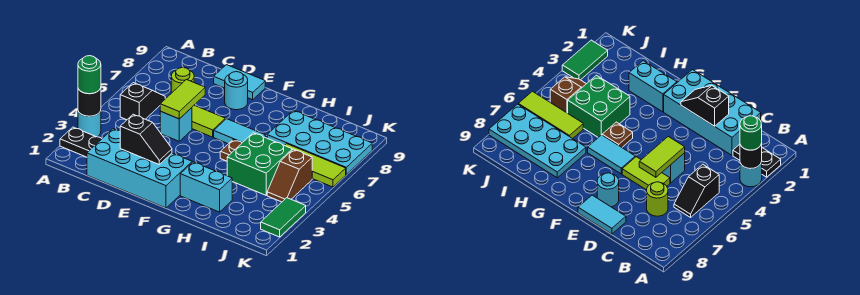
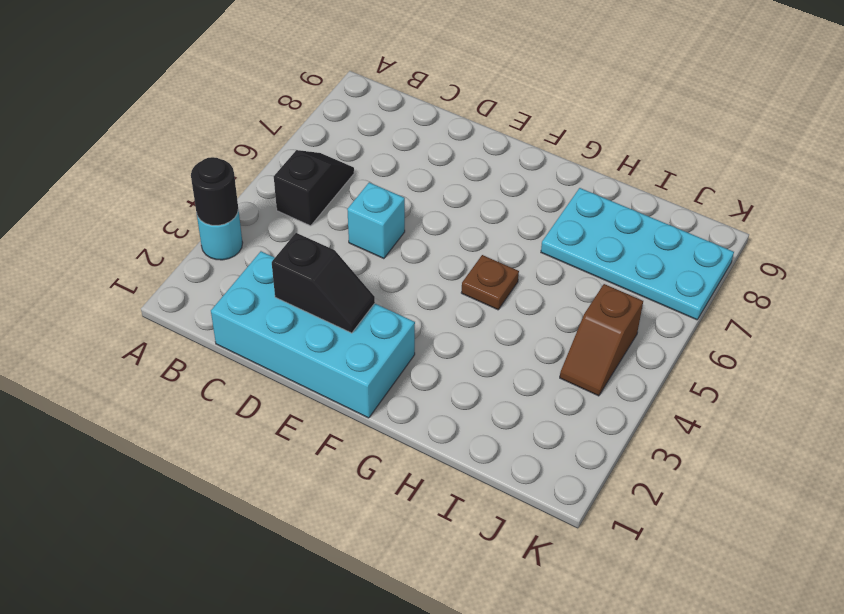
none -> black plate A2:B2 level 1
none -> lime round brick C7 level 1
none -> lime tile D6:E6 level 1

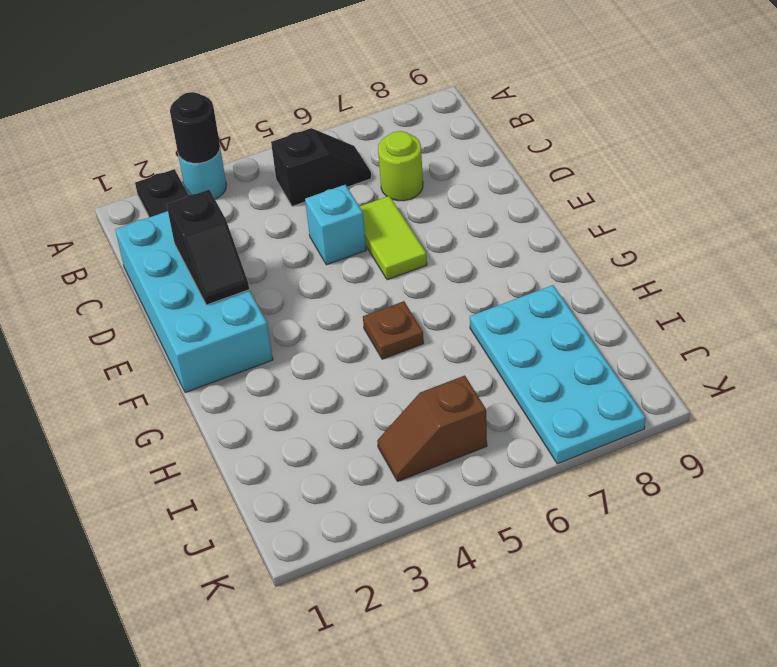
none -> cyan tile D9:E9 level 1
none -> cyan round brick E8 level 1
none -> cyan tile F6:G6 level 1

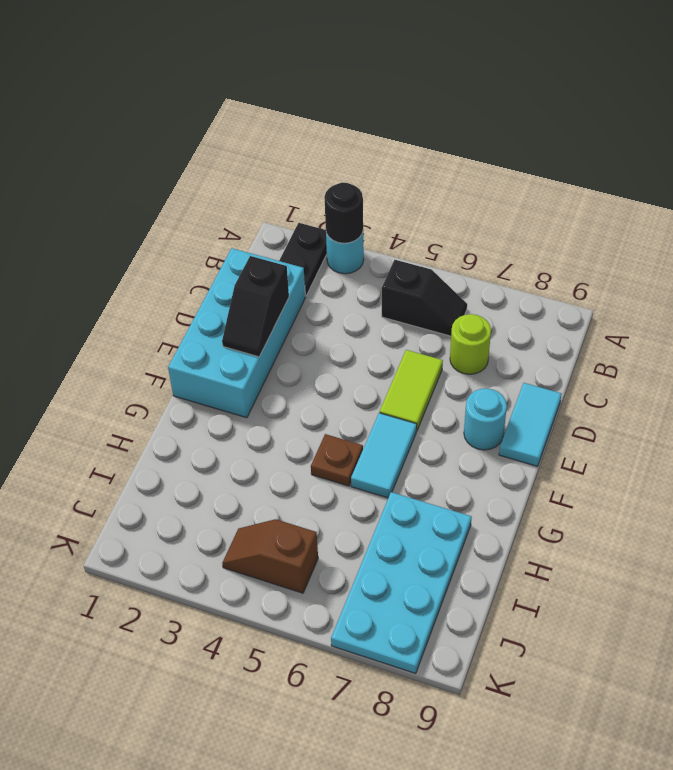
none -> cyan brick D5 level 1
none -> cyan brick G2:H2 level 1
none -> green brick H4:I5 level 1

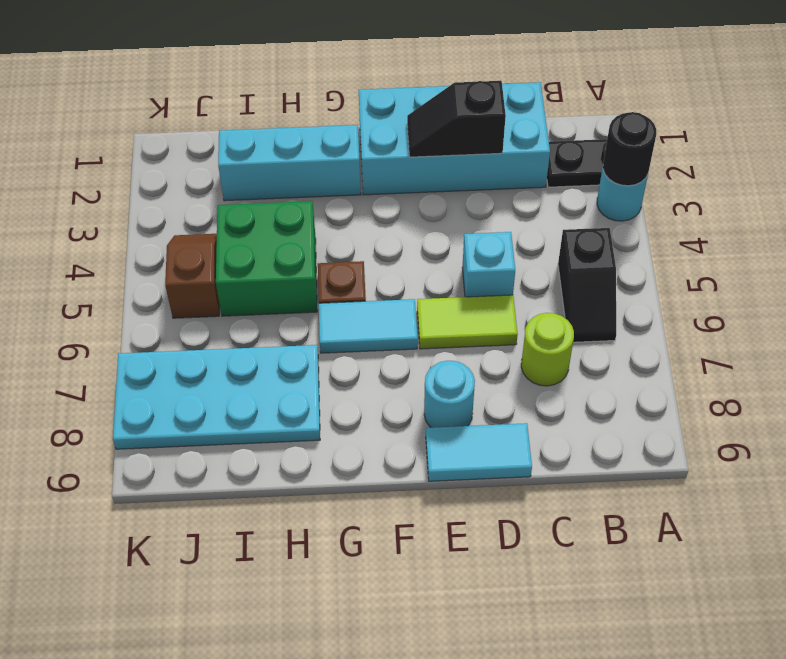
cyan brick G2:I2 level 1 -> cyan brick G2:H2 level 1
none -> lime tile I6:K6 level 1
none -> green tile K2:K3 level 1
none -> lime tile D5:D6 level 2

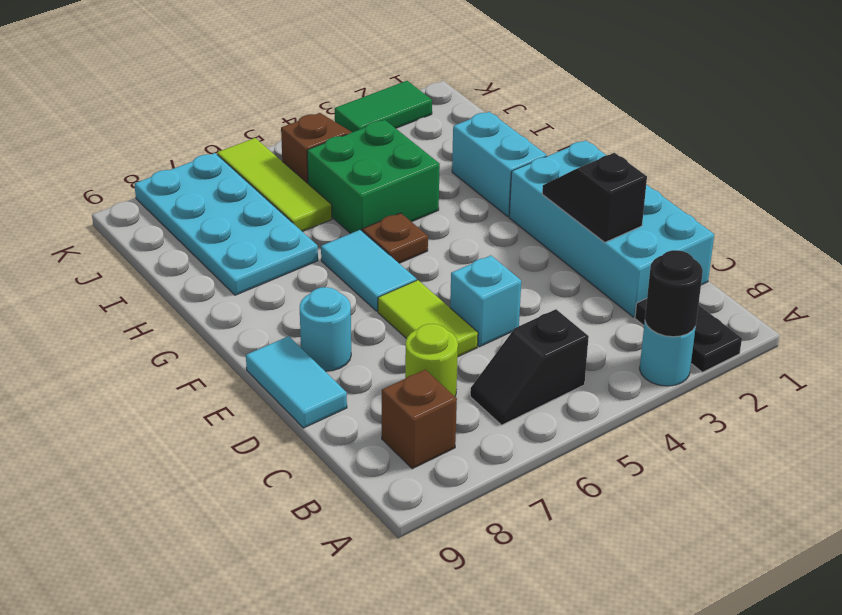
brown brick B8 level 1 -> none
none -> lime tile D5:D6 level 2
none -> green round brick A3 level 3

